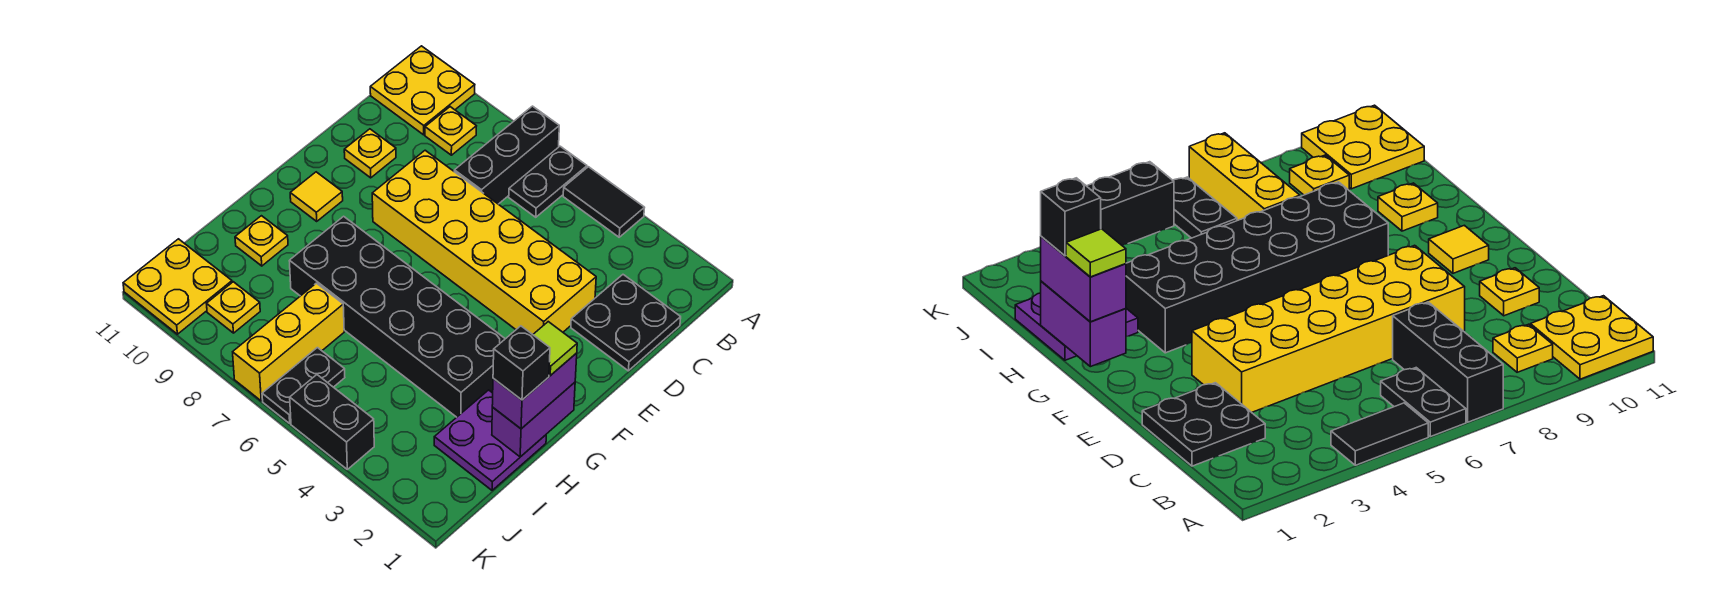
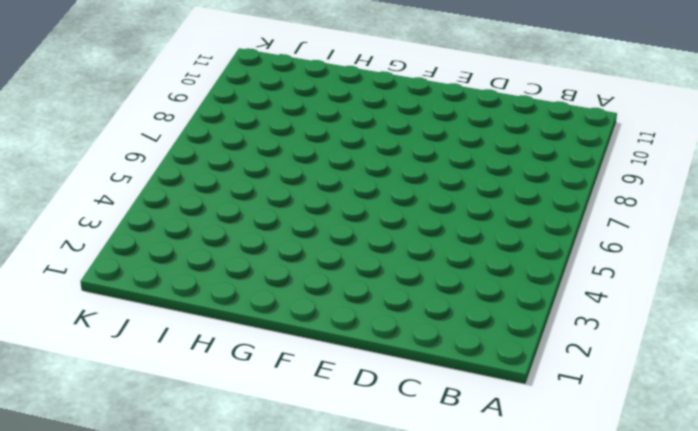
none -> black tile A4:A5 level 1
none -> black plate A6:B6 level 1
none -> black brick A7:C7 level 1

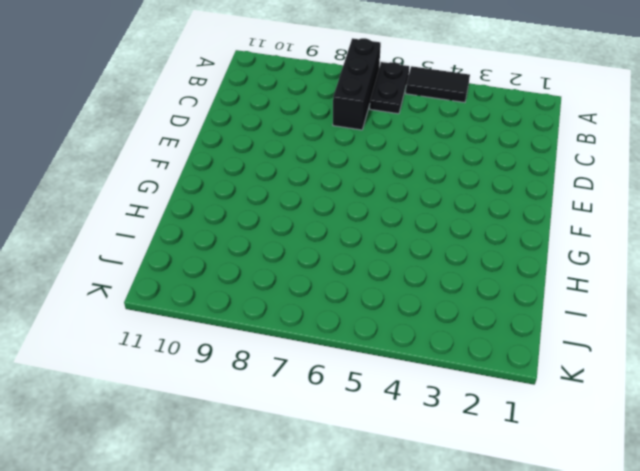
none -> yellow plate A10:B11 level 1
none -> yellow plate B9 level 1
none -> black plate C1:D2 level 1

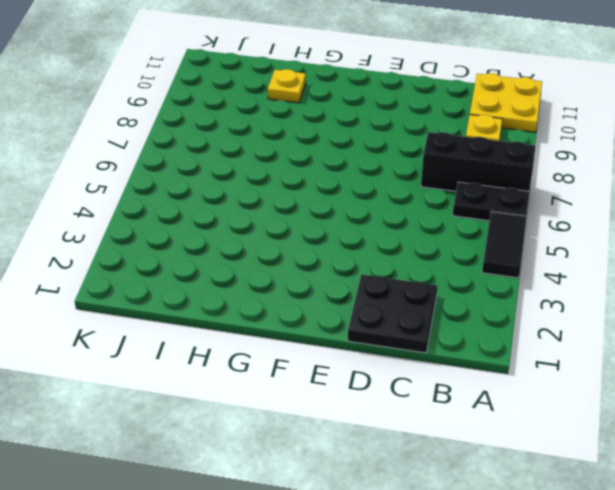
none -> yellow brick D3:E8 level 1
none -> yellow plate D10 level 1
none -> yellow tile F10 level 1

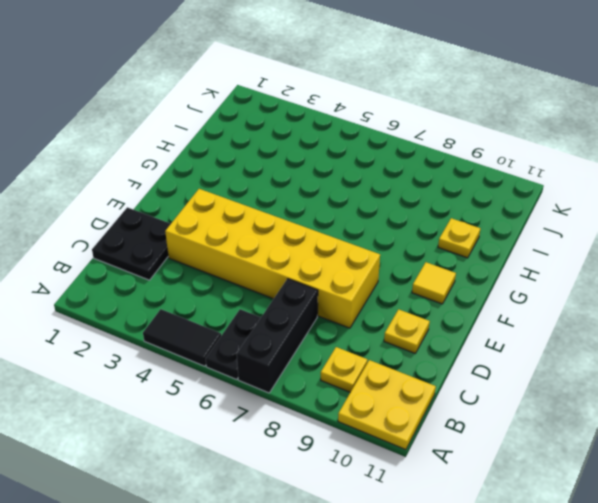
none -> black brick G3:H8 level 1
none -> purple plate H1:I2 level 1
none -> yellow brick I7:K7 level 1

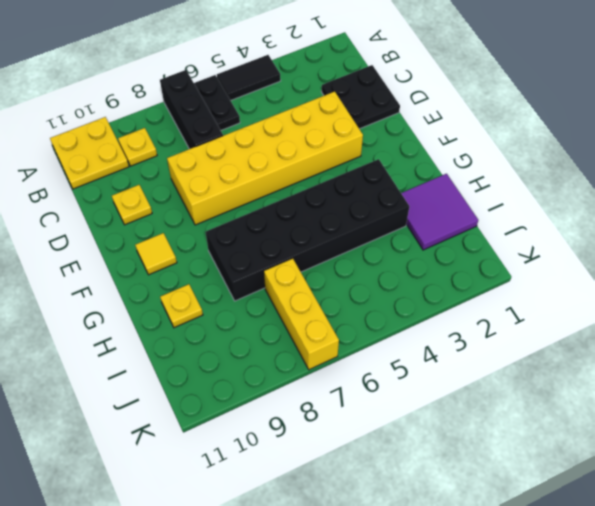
purple tile H1:I2 level 1 -> purple plate H1:I2 level 1
none -> black plate J6:K6 level 1
none -> yellow plate J9 level 1
none -> yellow plate J10:K11 level 1

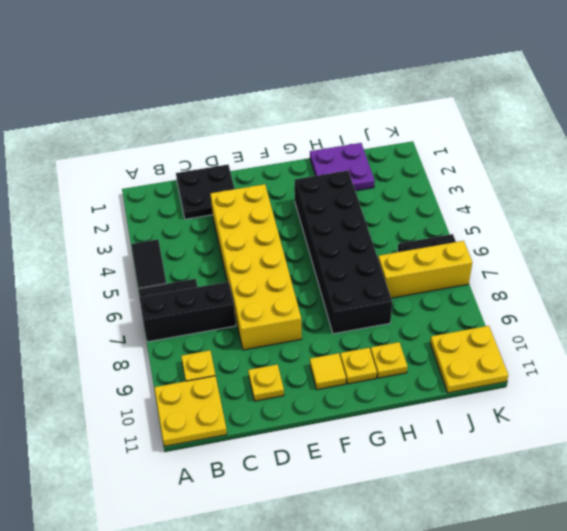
yellow plate G10 level 1 -> yellow plate J9 level 1
none -> black brick K4:K5 level 1
none -> purple brick G1:H1 level 2
none -> purple brick G1:H1 level 3

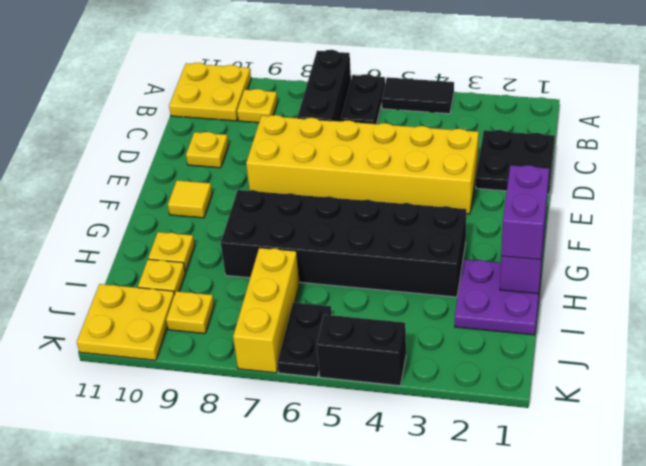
yellow plate I10 level 1 -> none
none -> lime tile G1 level 4
none -> black brick H1 level 4

